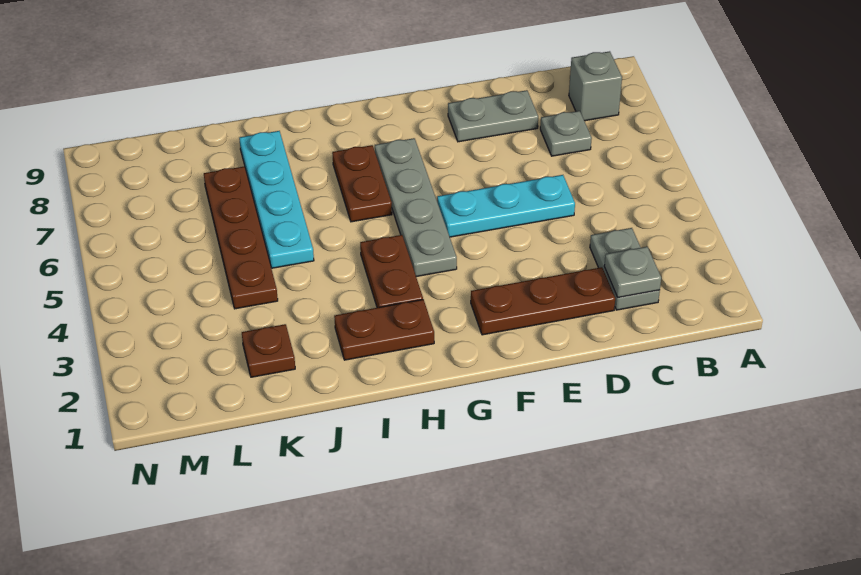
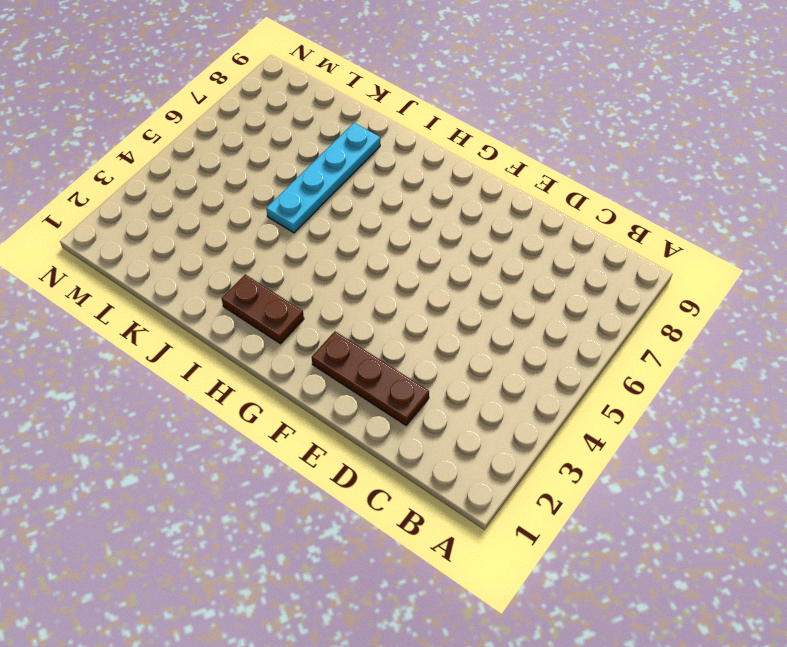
none -> grey brick B8 level 1
none -> grey plate C2:C3 level 1
none -> grey plate C7 level 1

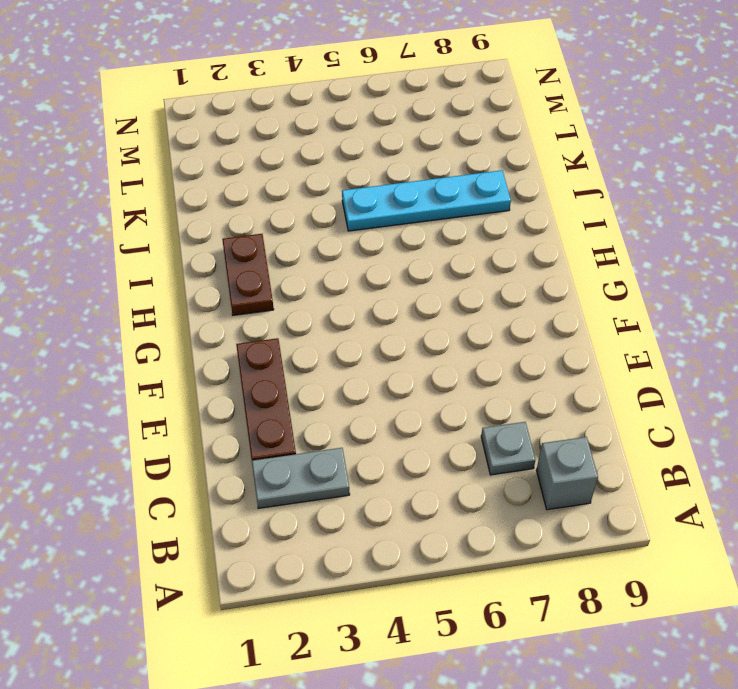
none -> cyan plate D5:F5 level 1
none -> grey plate D8:E8 level 1
none -> grey plate G4:G7 level 1

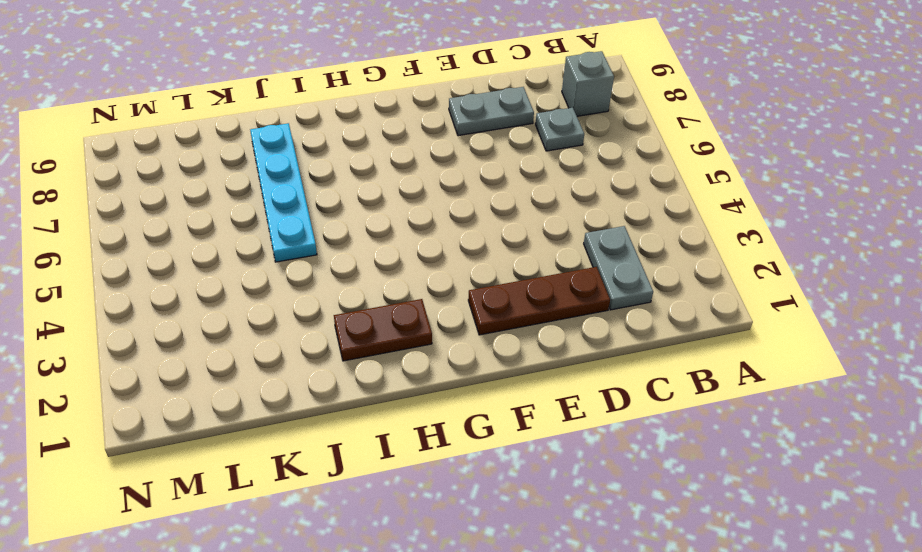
none -> cyan plate D5:F5 level 1
none -> grey plate G4:G7 level 1
none -> brown plate H3:H4 level 1

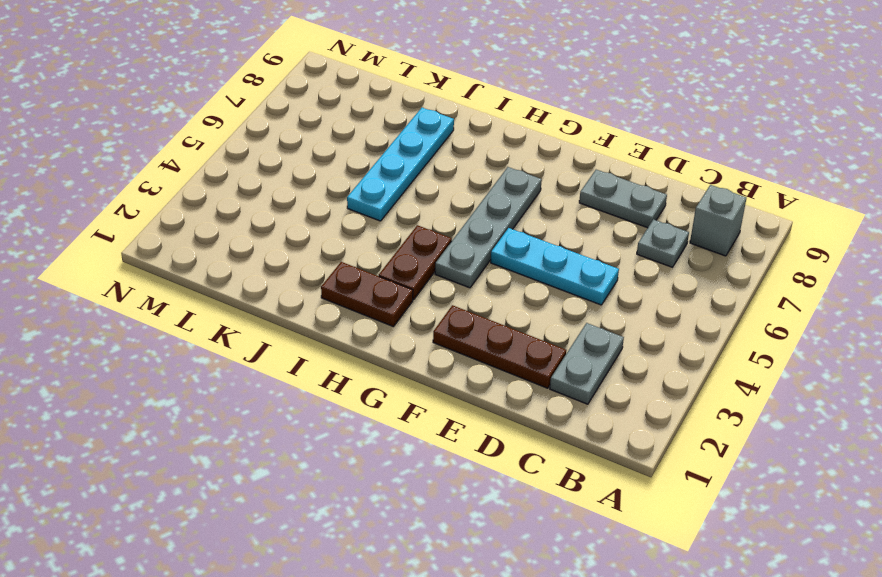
none -> brown plate H6:H7 level 1
none -> brown plate K2 level 1
none -> brown plate K4:K7 level 1

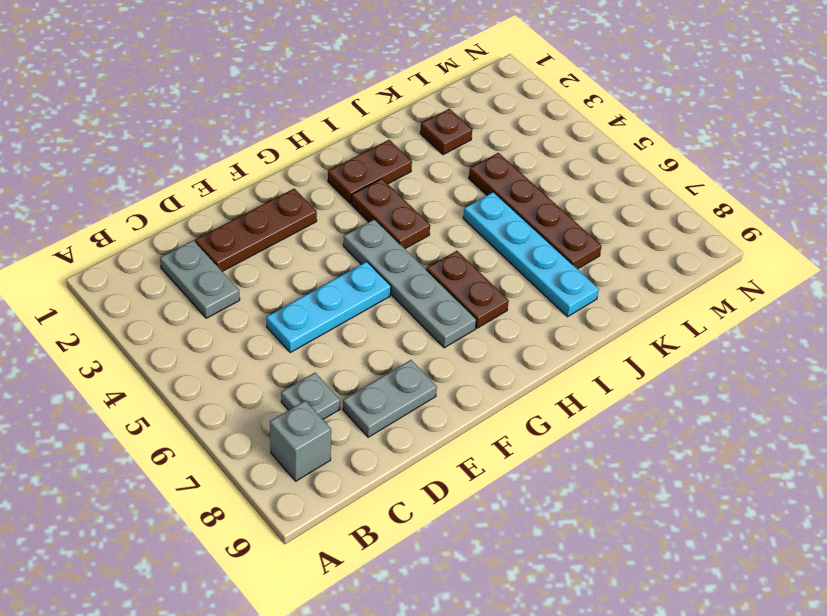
none -> grey plate C2 level 2

